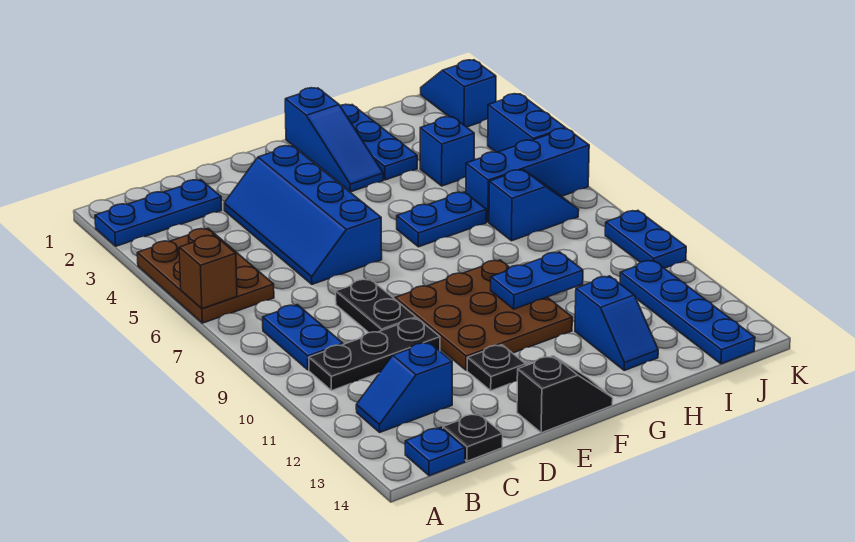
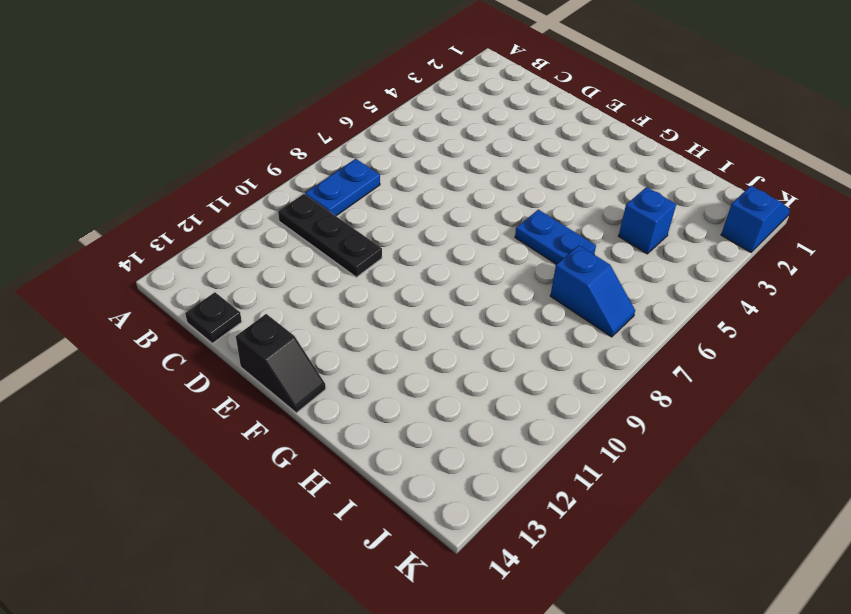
none -> blue plate A2:C2 level 1
none -> brown plate A4:B6 level 1
none -> blue slope B12:C12 level 1 top C

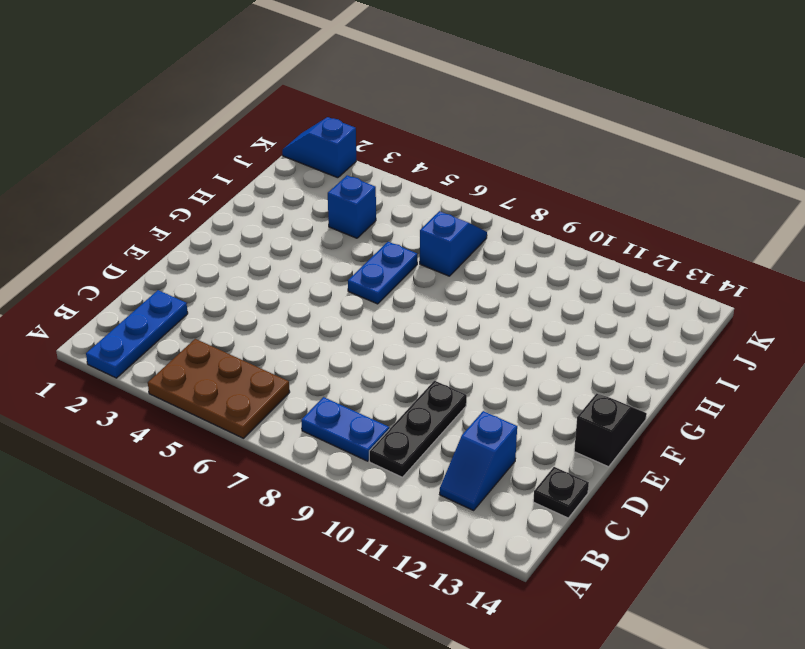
none -> blue plate B14 level 1
none -> blue slope D3:E6 level 1 top E
none -> black plate D8:D9 level 1

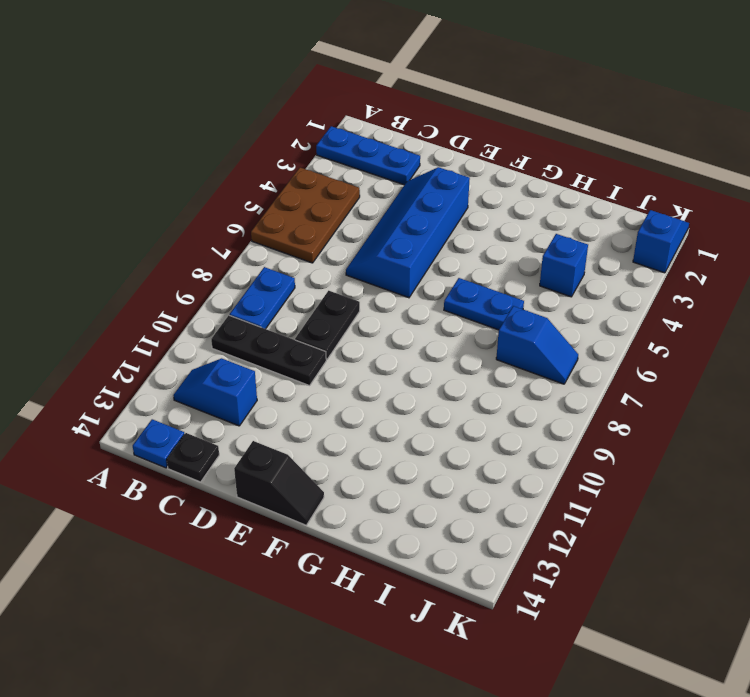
none -> brown plate E9:G11 level 1
none -> black plate E12 level 1
none -> blue slope G1:G3 level 1 top 1

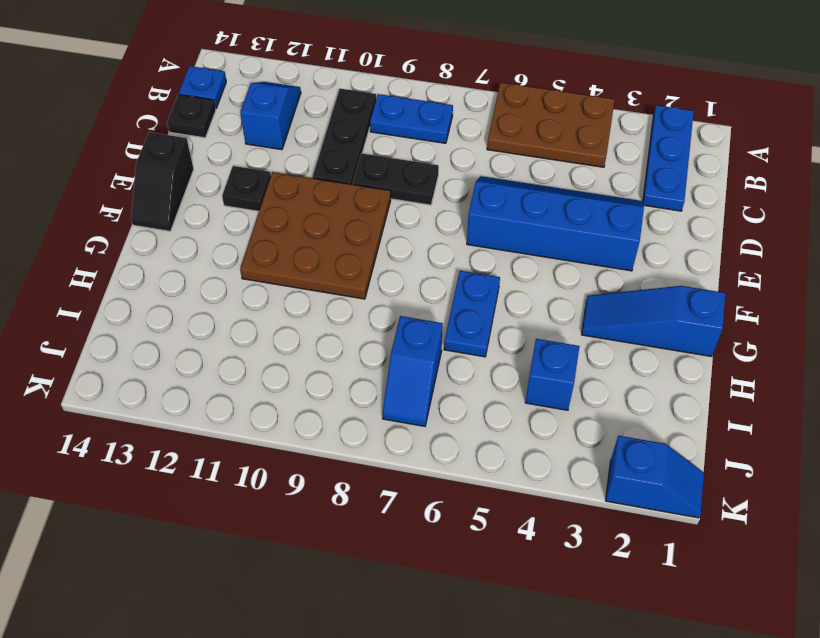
none -> blue plate H1:H3 level 1
none -> blue slope H12:H13 level 1 top 12
none -> blue brick I6:K6 level 1

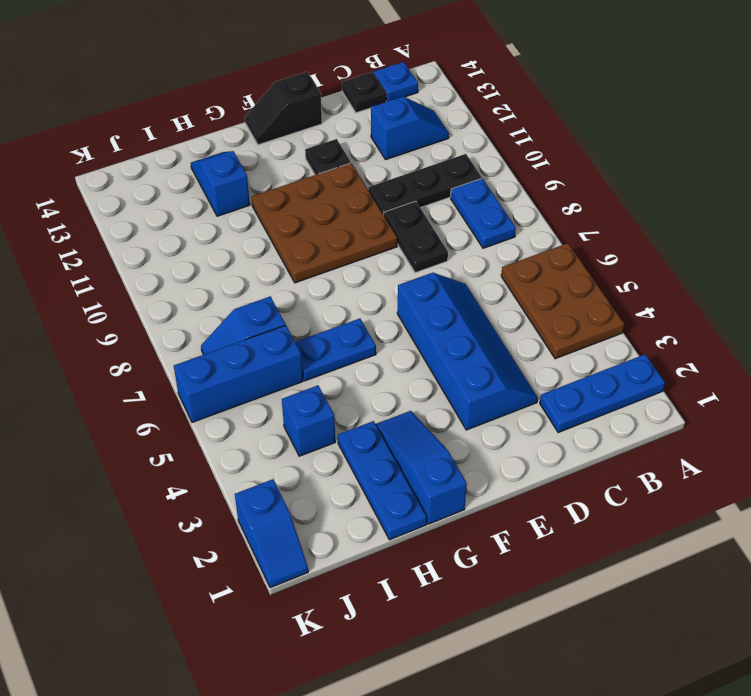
none -> blue plate J11:J14 level 1
none -> blue brick K4:K5 level 1
none -> blue plate K9:K10 level 1

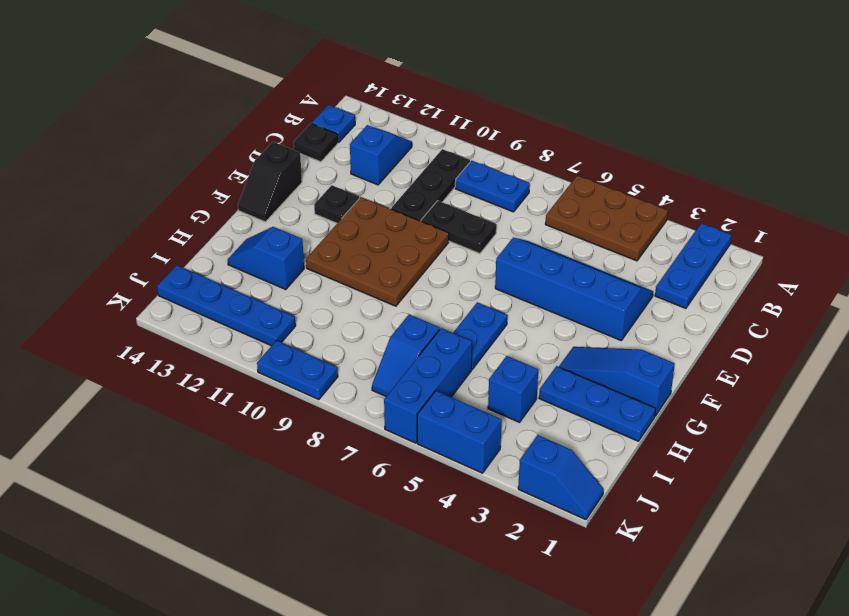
none -> brown brick A6 level 2
none -> blue plate G10:H10 level 2

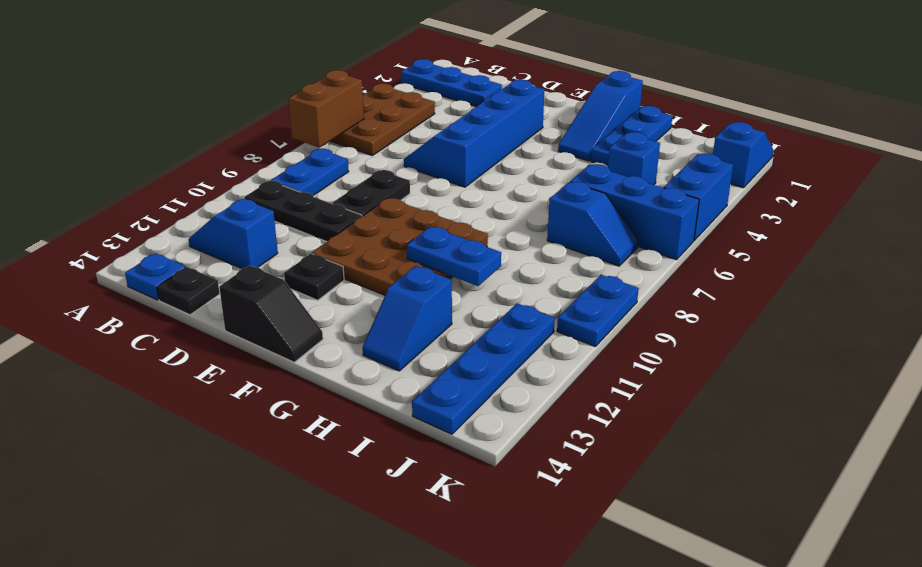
brown brick A6:A7 level 2 -> brown brick A6 level 2
none -> blue plate G6:H6 level 1

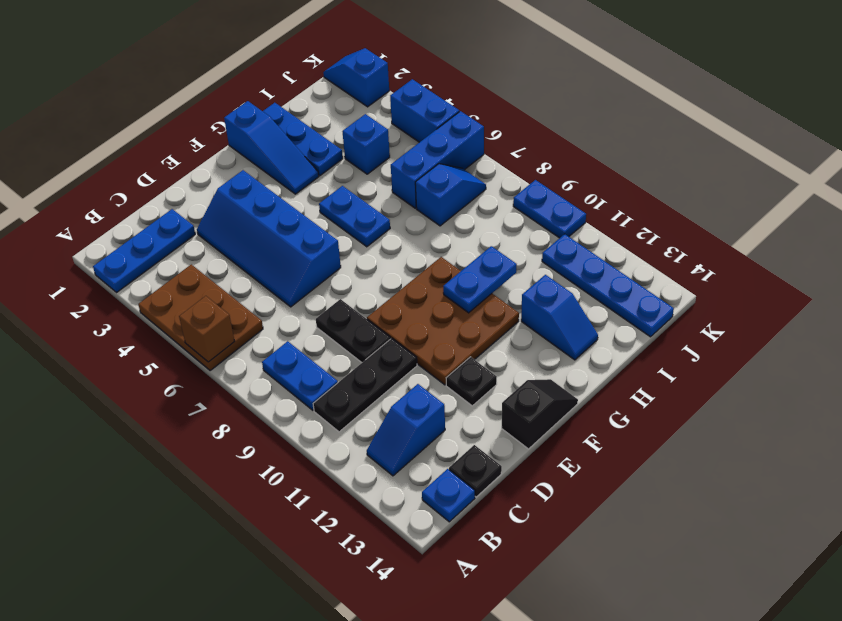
blue plate G5:G6 level 1 -> blue plate G6:H6 level 1

